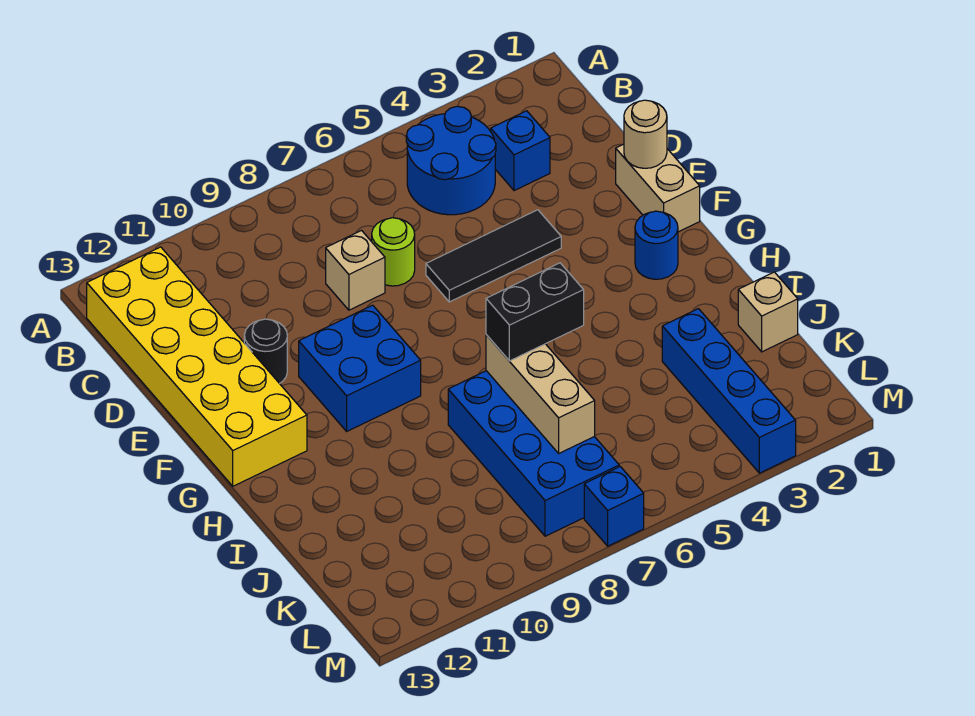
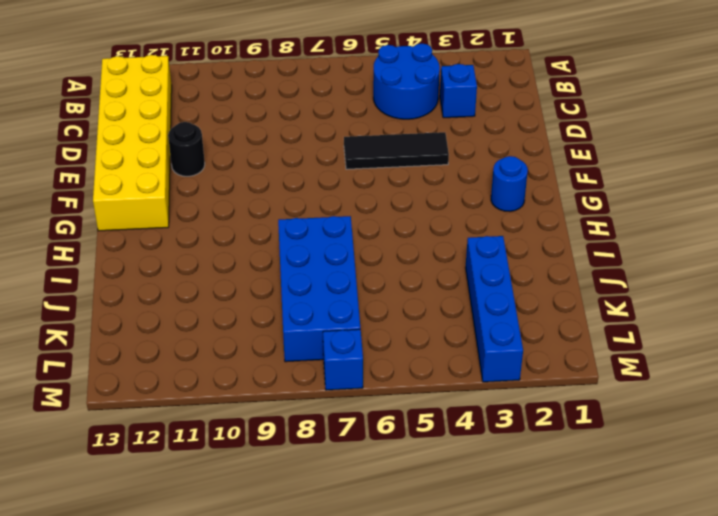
none -> lime round brick D7 level 1
none -> tan brick D8 level 1
none -> tan brick E1:F1 level 1

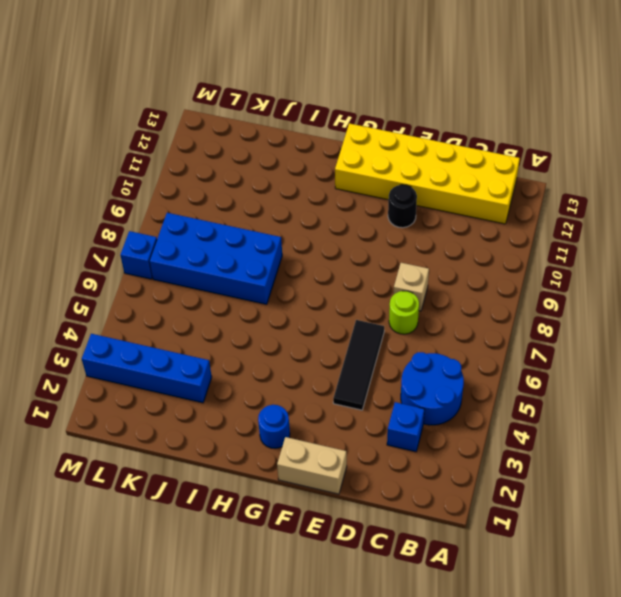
none -> blue brick F9:G10 level 1
none -> tan brick J1 level 1
none -> tan round brick E1 level 2

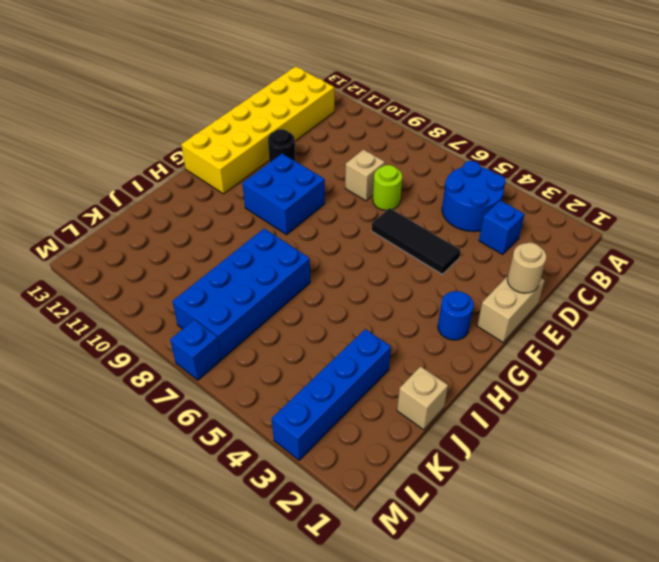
none -> tan brick I7:K7 level 2
none -> black brick I6:I7 level 3

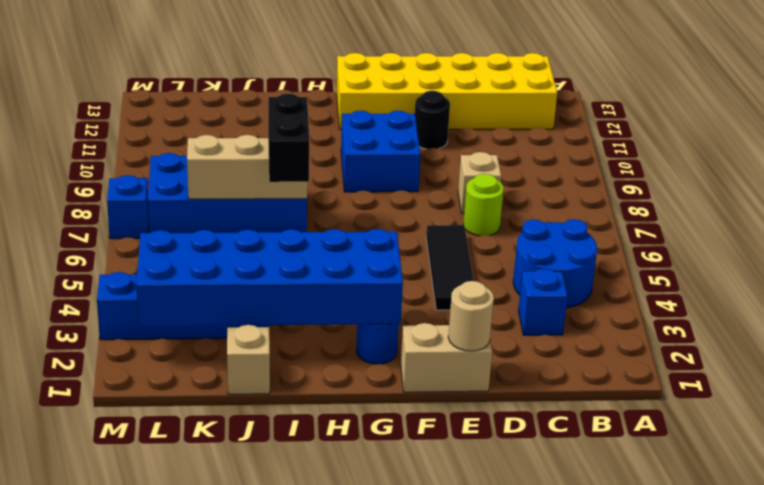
blue brick G2:L3 level 2 -> none

